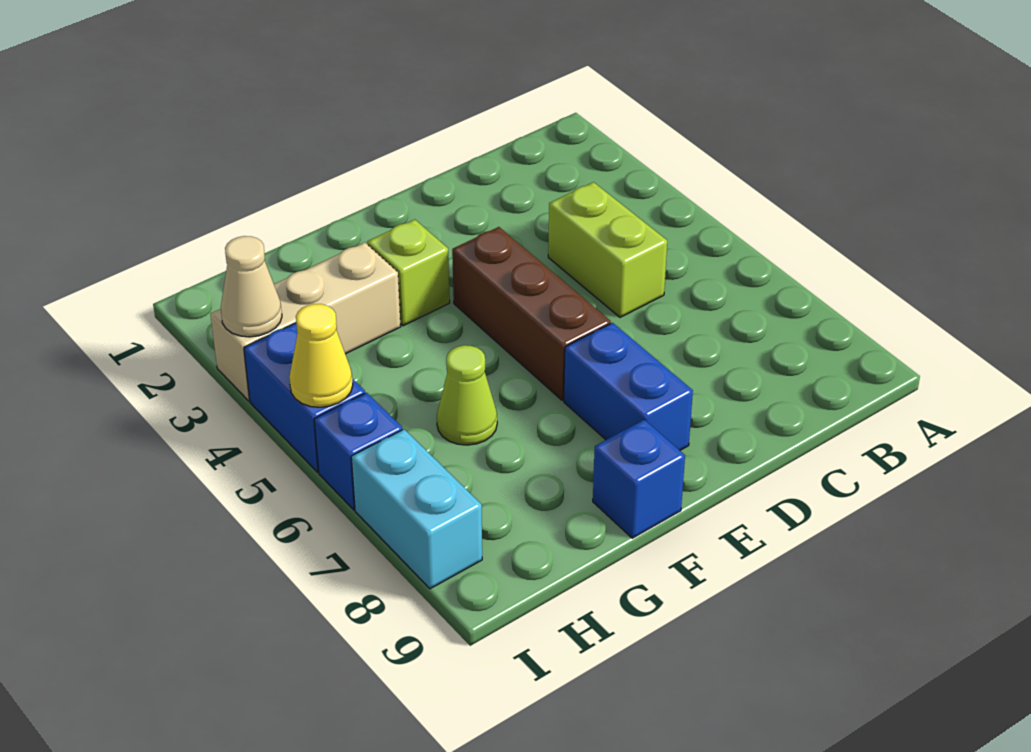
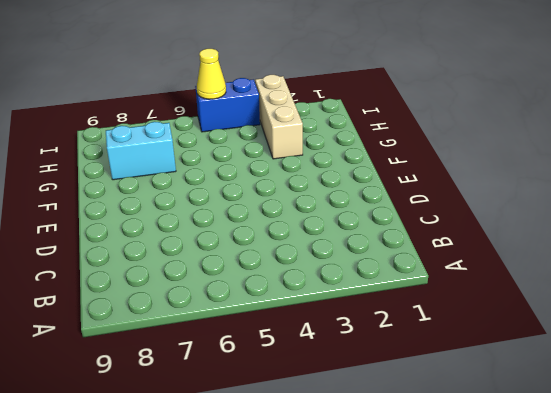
cyan brick G7:G8 level 1 -> cyan brick I7:I8 level 1
none -> lime brick C4:C5 level 1
none -> brown brick E4:E6 level 1
none -> blue brick E7:E8 level 1

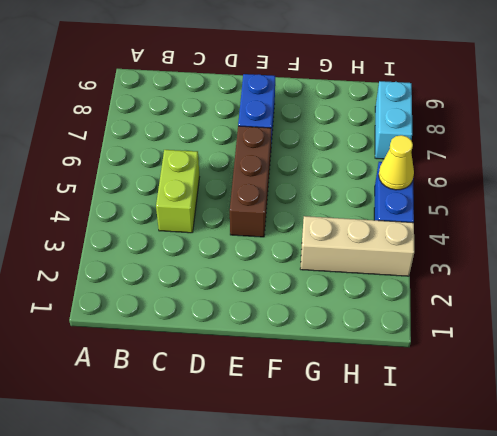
none -> lime brick F3 level 1
none -> blue brick F9 level 1
none -> lime cone G6 level 1

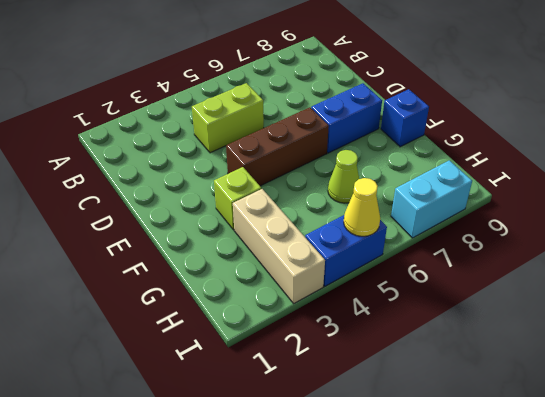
none -> blue brick I6 level 1
none -> tan cone I3 level 2

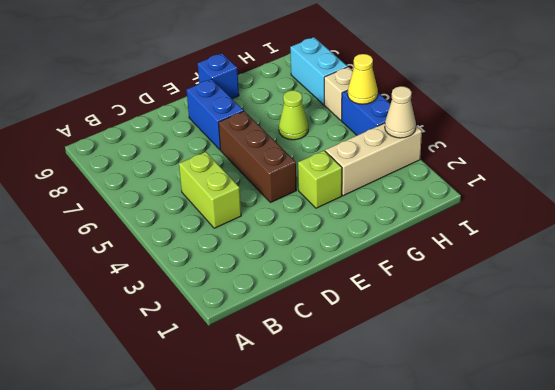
tan brick I6 level 1 -> blue brick I6 level 1

